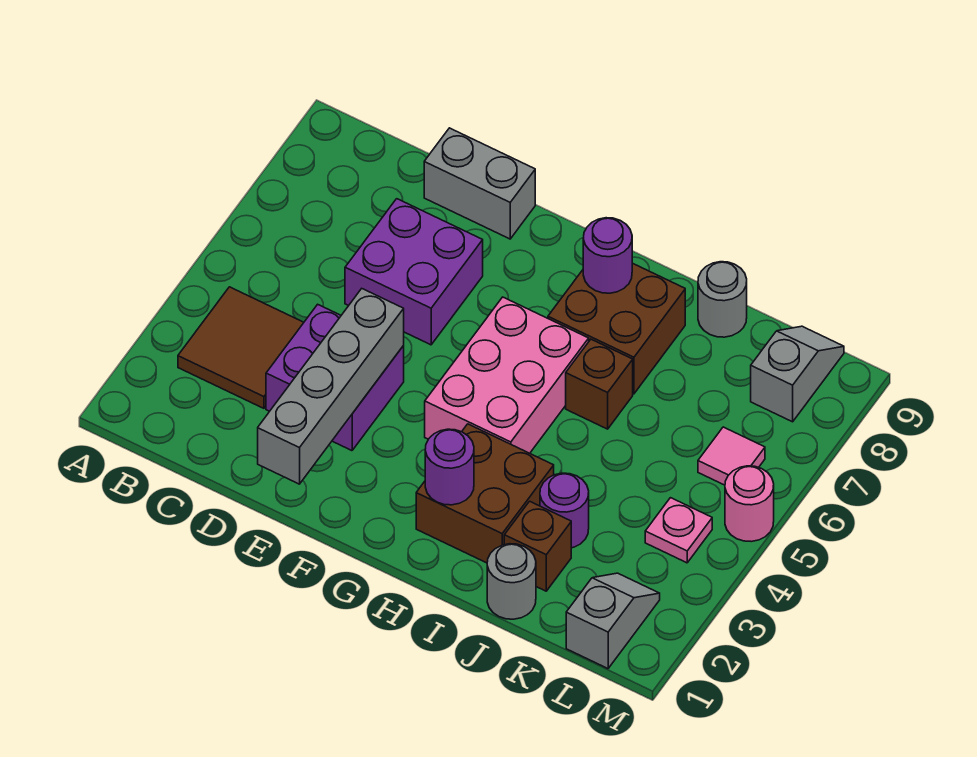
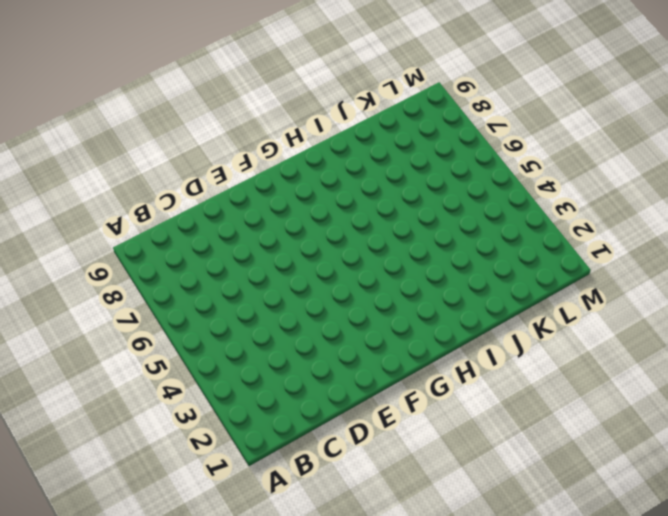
none -> brown tile B3:C4 level 1
none -> purple brick D3:E4 level 1
none -> purple brick D6:E7 level 1

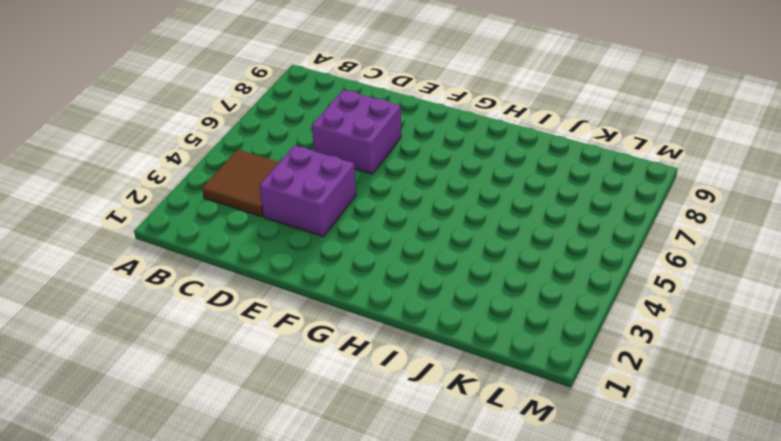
none -> grey brick D9:E9 level 1
none -> pink brick G4:H6 level 1
none -> brown brick H2:I3 level 1

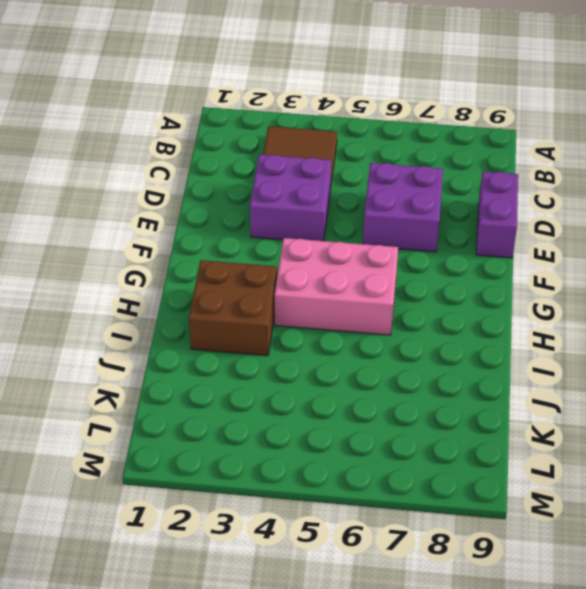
purple brick D9:E9 level 1 -> grey brick D9:E9 level 1
none -> brown brick H7:I8 level 1
none -> brown brick I6 level 1
none -> grey round brick J1 level 1

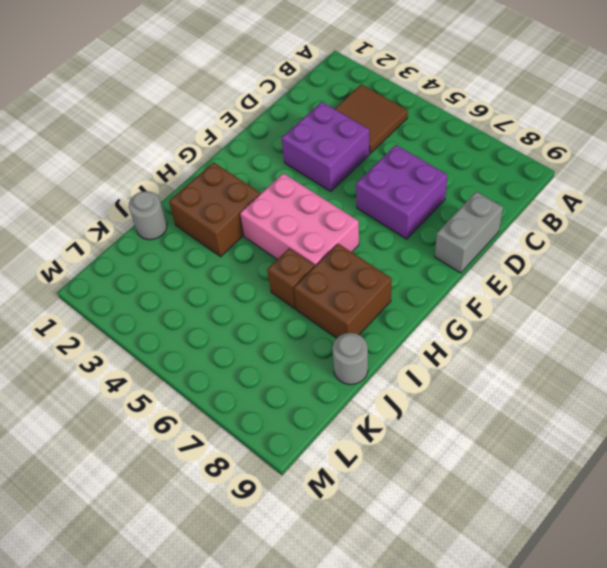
none -> brown brick J2 level 1
none -> purple round brick J3 level 1
none -> grey slope L1:L2 level 1 top 1

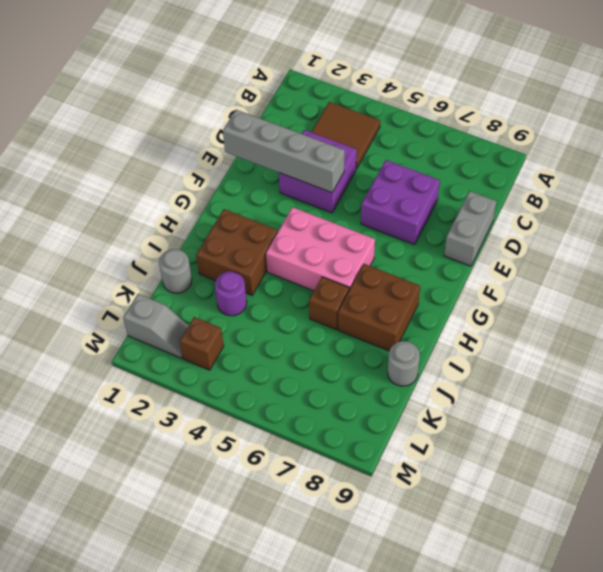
brown brick L3 level 1 -> brown brick J2 level 1
none -> pink plate L4 level 1
none -> pink tile L6 level 1
none -> grey slope L8:L9 level 1 top 8

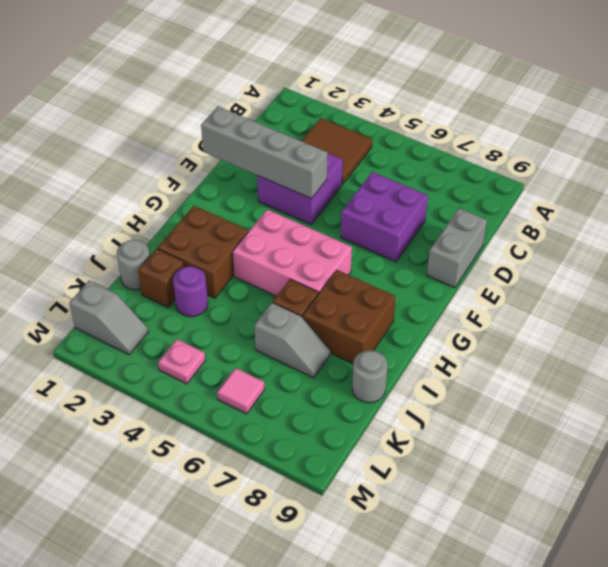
grey slope J6:J7 level 1 top 6 -> grey slope L8:L9 level 1 top 8
none -> pink round brick M5 level 1
none -> purple round brick H2 level 2
none -> purple round brick H8 level 2

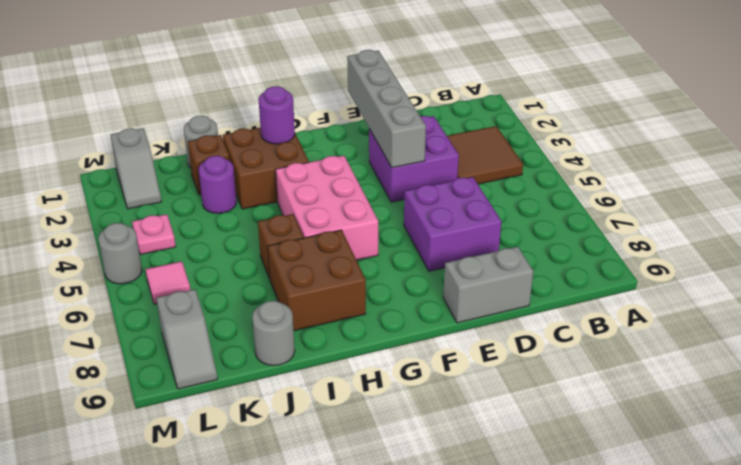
grey round brick M5 level 1 -> pink round brick M5 level 1
none -> purple round brick H8 level 2

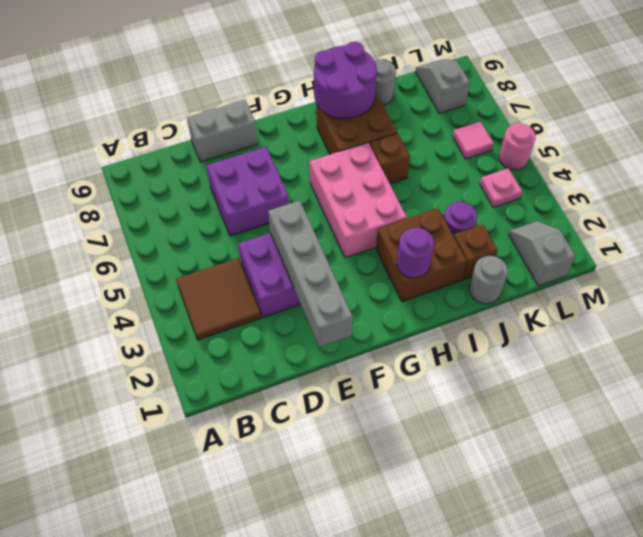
purple round brick H8:I9 level 2 -> purple round brick H8 level 2

